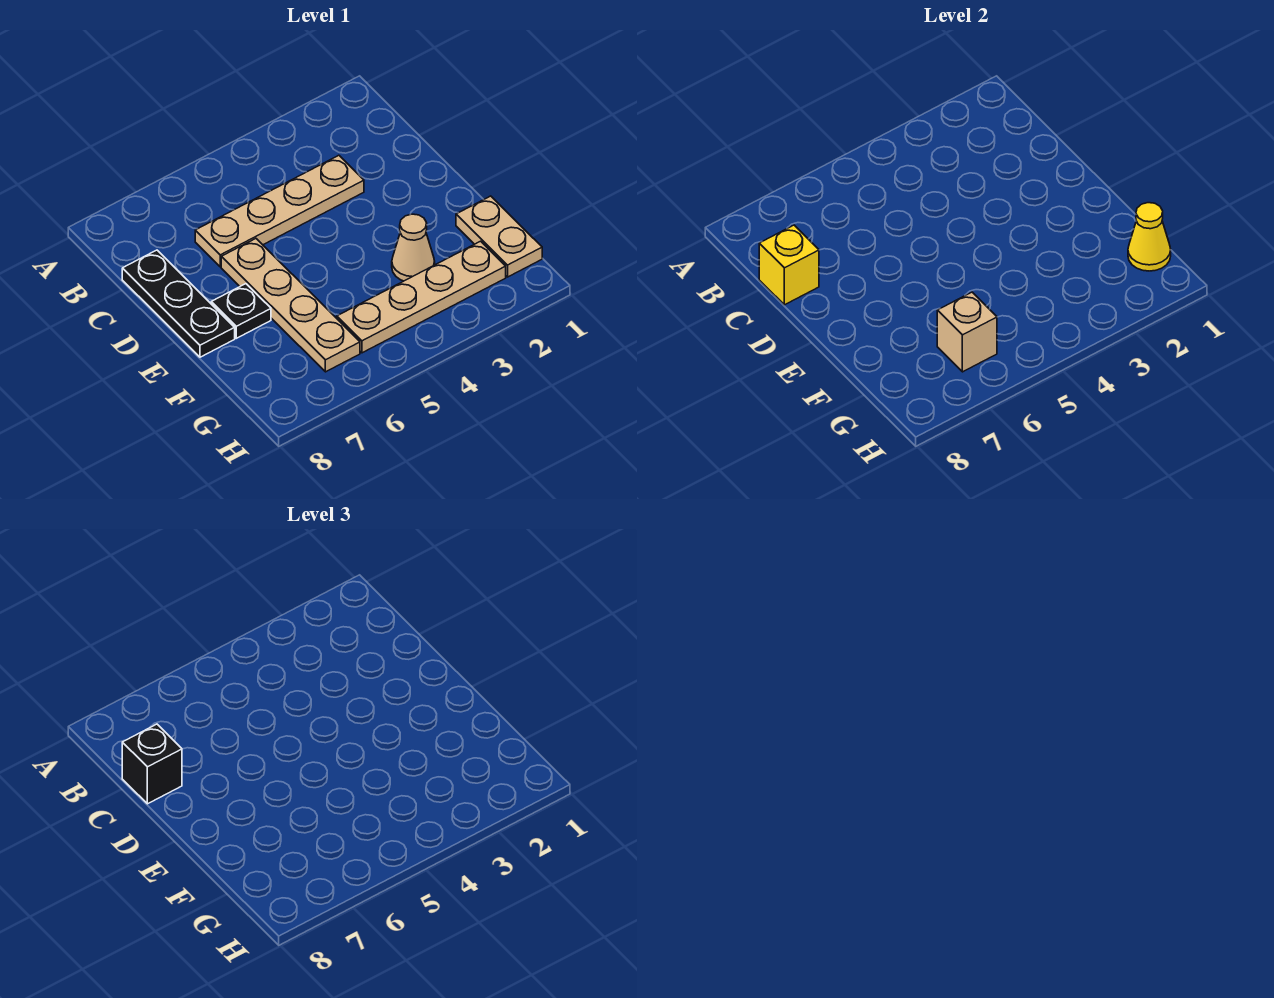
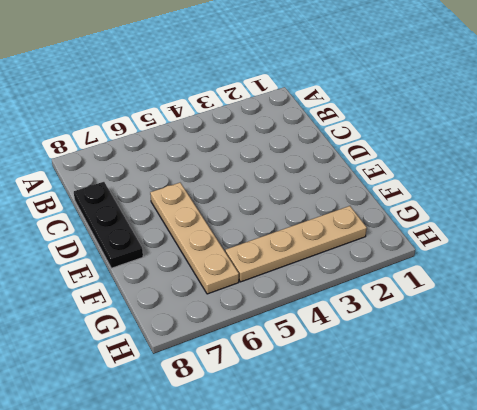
none -> tan plate C3:C6 level 1
none -> black plate E7 level 1

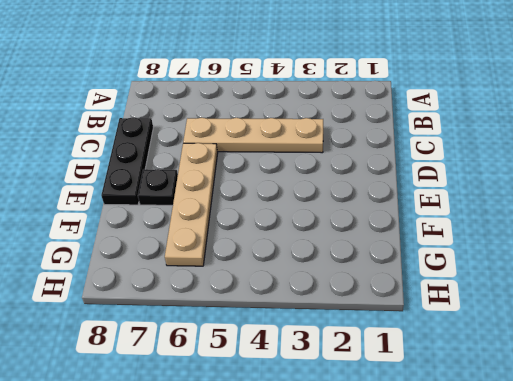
none -> tan plate F1:G1 level 1
none -> tan cone F3 level 1

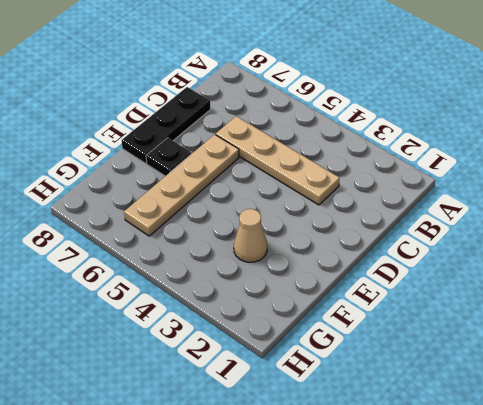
none -> tan plate F1:G1 level 1
none -> tan plate G2:G5 level 1

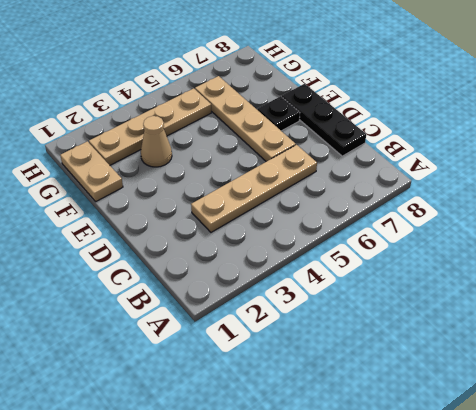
none -> yellow brick C8 level 2
none -> yellow cone G1 level 2

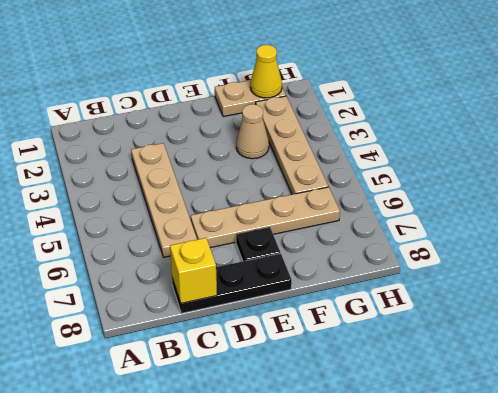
none -> tan brick G6 level 2
none -> black brick C8 level 3

